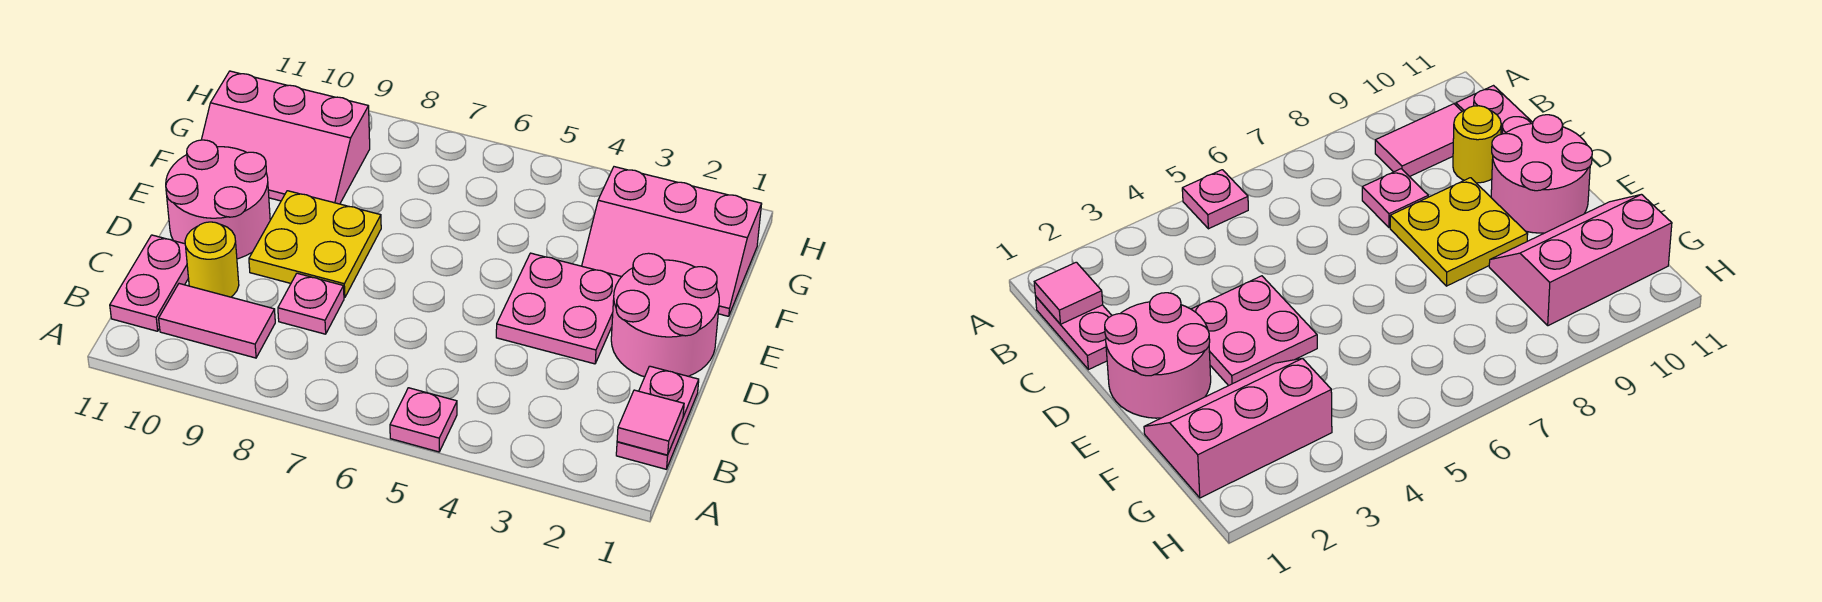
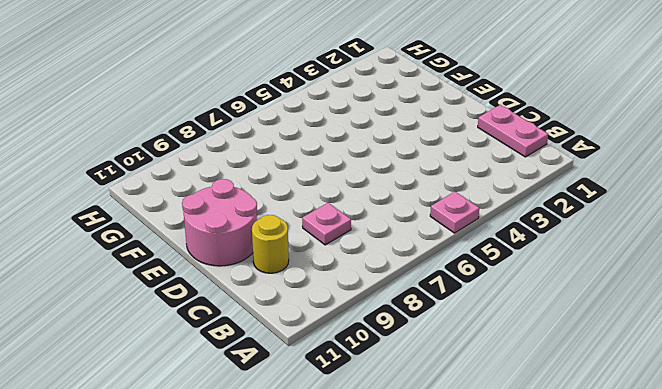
none -> pink tile B9:B10 level 1
none -> pink plate B11:C11 level 1
none -> pink round brick D1:E2 level 1

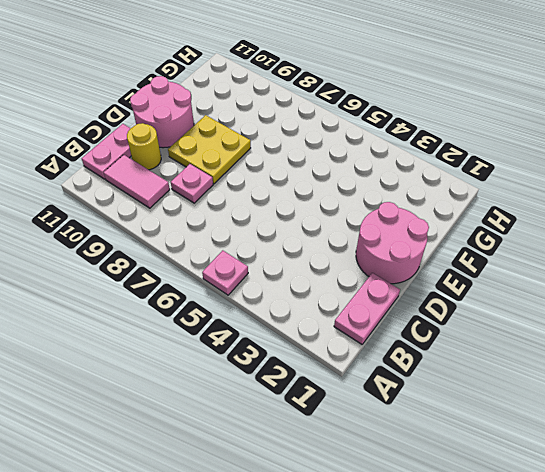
none -> pink plate D3:E4 level 1
none -> pink slope F1:G3 level 1 top G
none -> pink slope F9:G11 level 1 top G

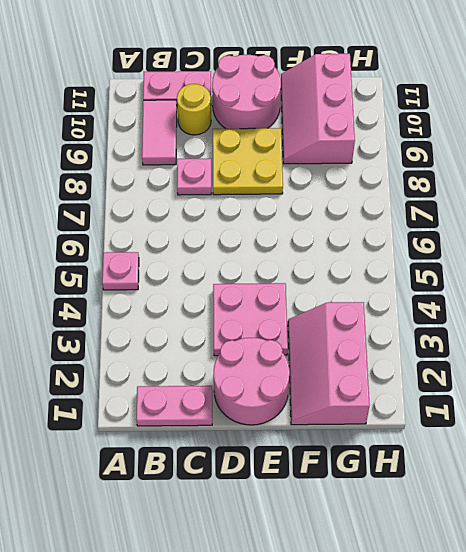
none -> pink tile B1 level 2

